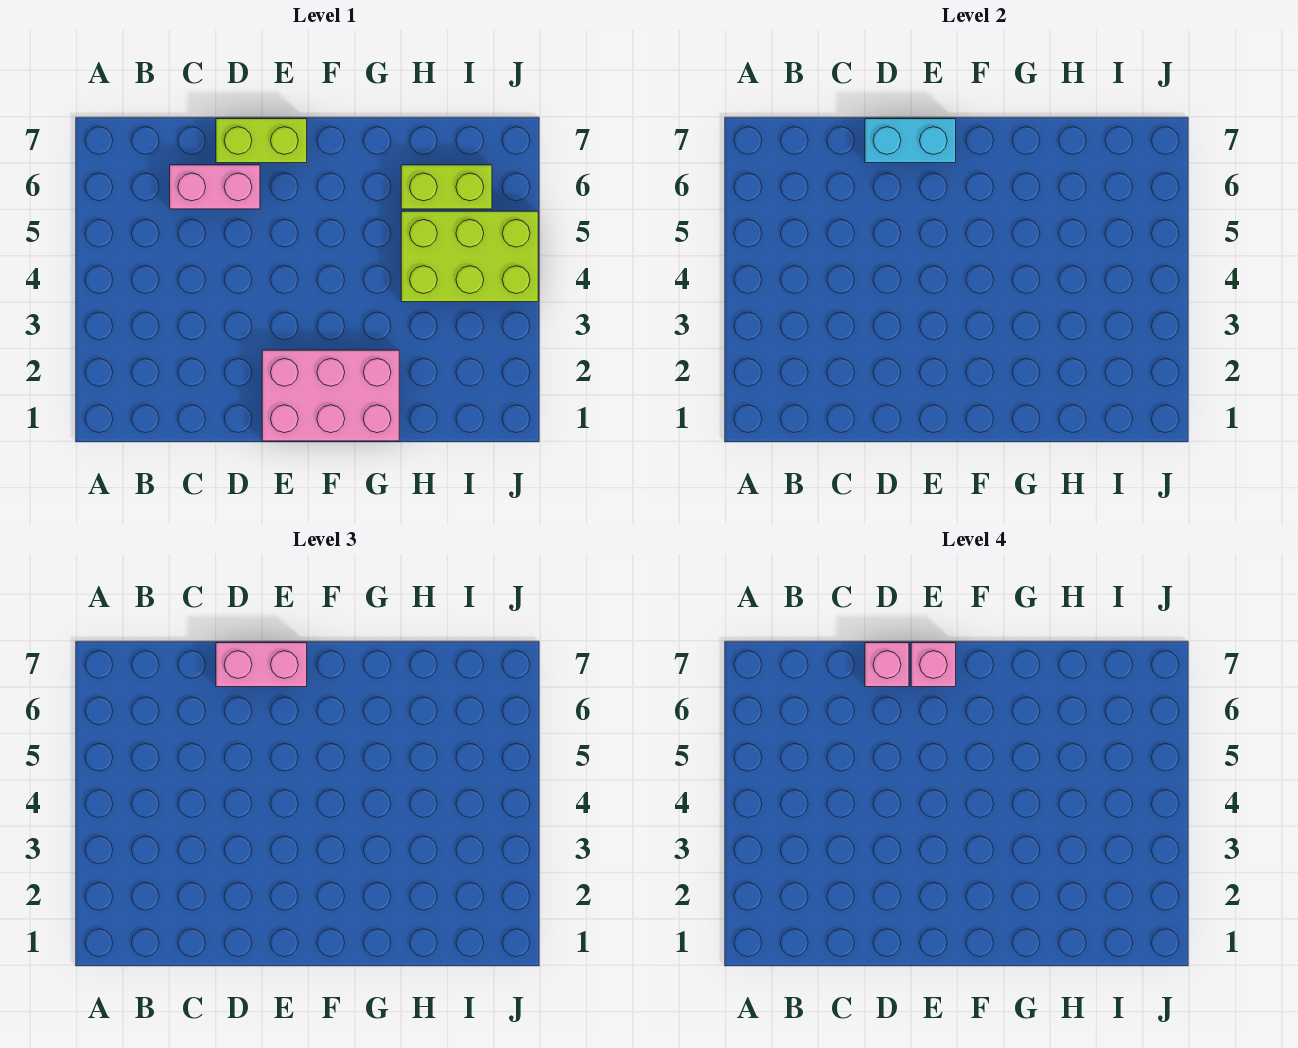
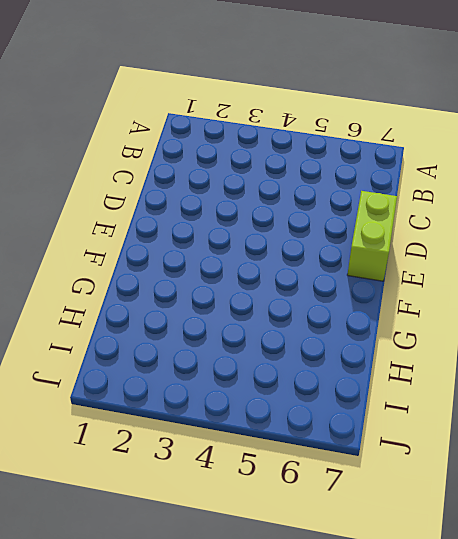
none -> pink brick C6:D6 level 1
none -> pink brick E1:G2 level 1

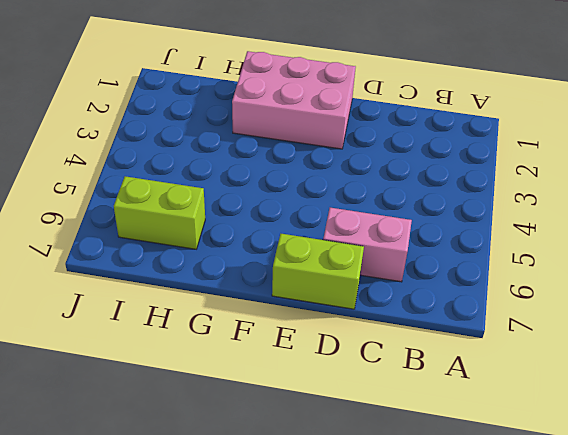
none -> lime brick H4:J5 level 1
none -> cyan brick D7:E7 level 2

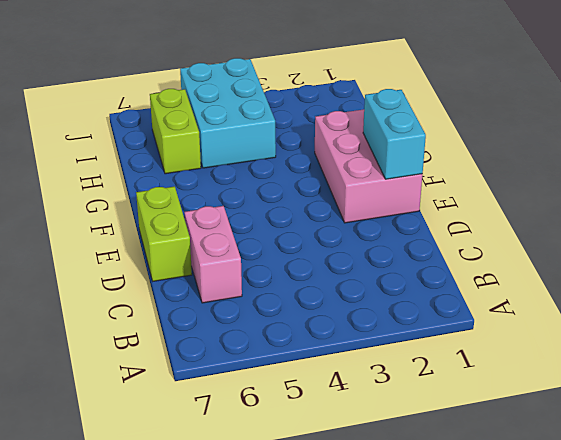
cyan brick E1:F1 level 2 -> cyan brick D7:E7 level 2
cyan brick H4:J5 level 1 -> lime brick H4:J5 level 1
none -> pink brick D7:E7 level 3
none -> pink brick D7 level 4

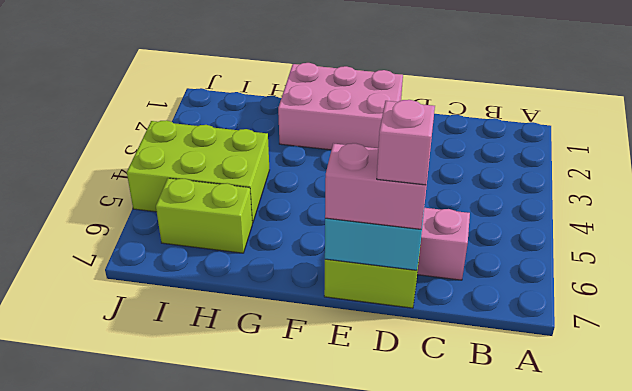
none -> pink brick E7 level 4

